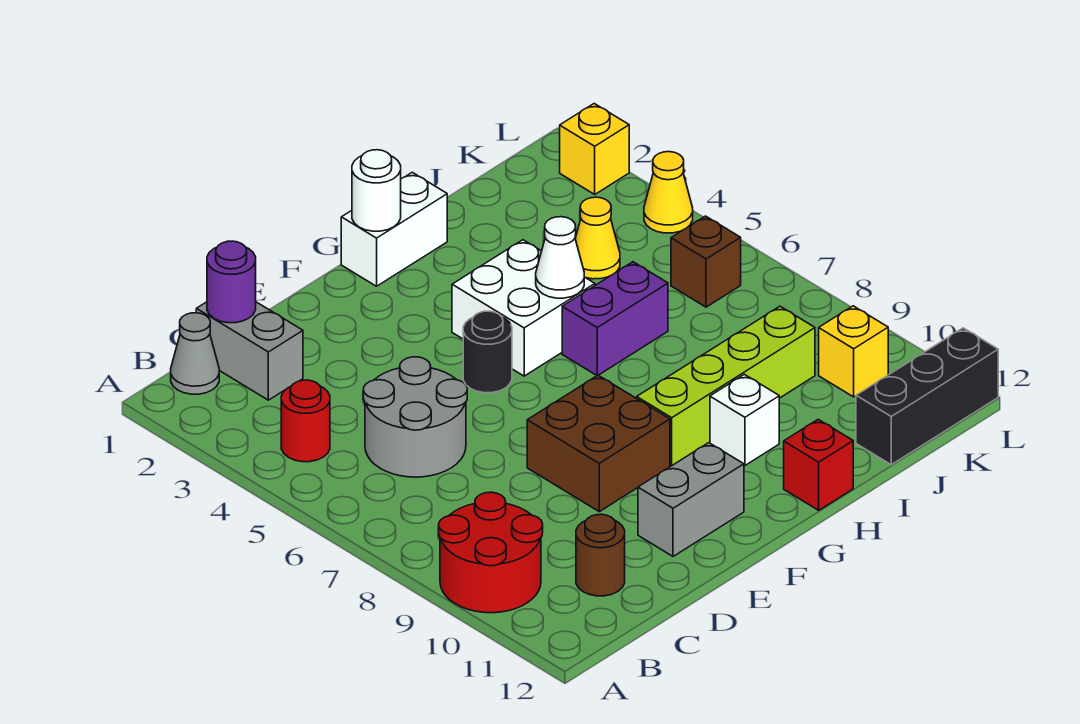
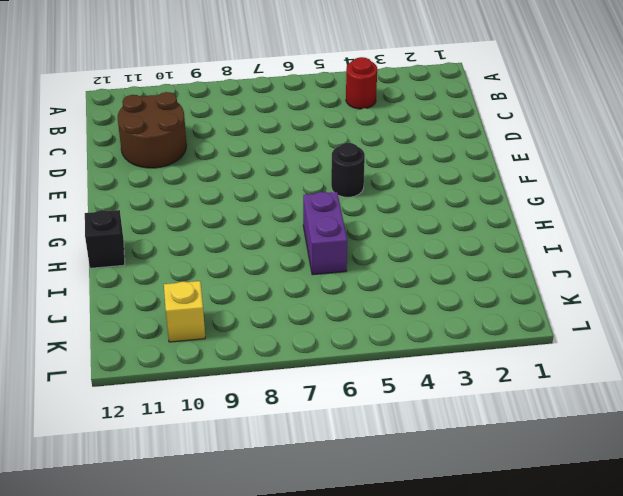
brown round brick C10:D11 level 1 -> brown round brick C11 level 1
black brick H12 level 1 -> red brick H12 level 1
none -> red round brick A9:B10 level 1
none -> grey cone B1 level 1
none -> grey brick C1:C2 level 1

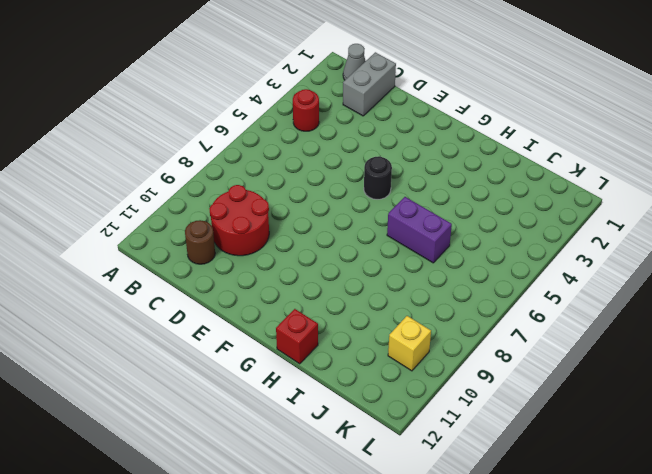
red round brick C9:D10 level 1 -> red round brick A9:B10 level 1
none -> grey round brick C5:D6 level 1
none -> brown brick E8:F9 level 1
none -> grey brick E11:F11 level 1

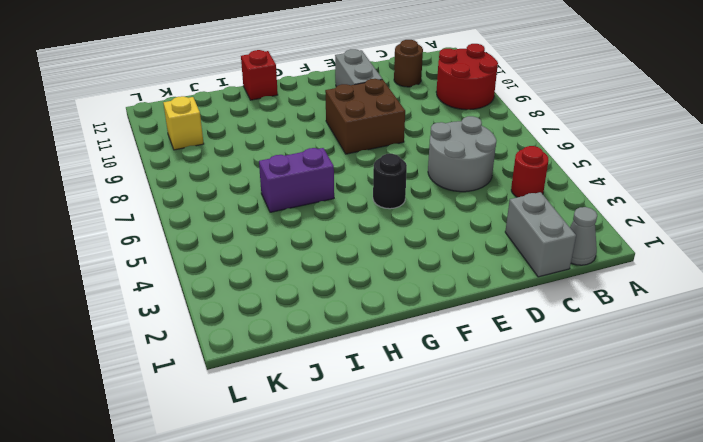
grey brick E10:E11 level 1 -> grey brick E11:F11 level 1
none -> white brick G1:H1 level 1
none -> white brick G4:H5 level 1
none -> lime brick G9:J9 level 1

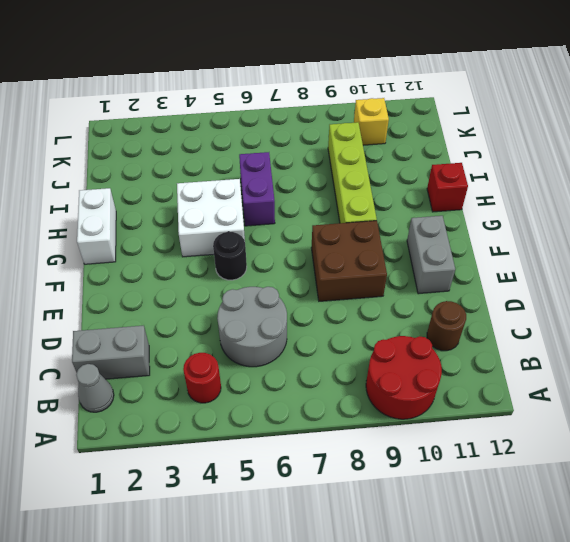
none -> white brick H10 level 1
none -> yellow cone J4 level 1
none -> black brick J12:L12 level 1

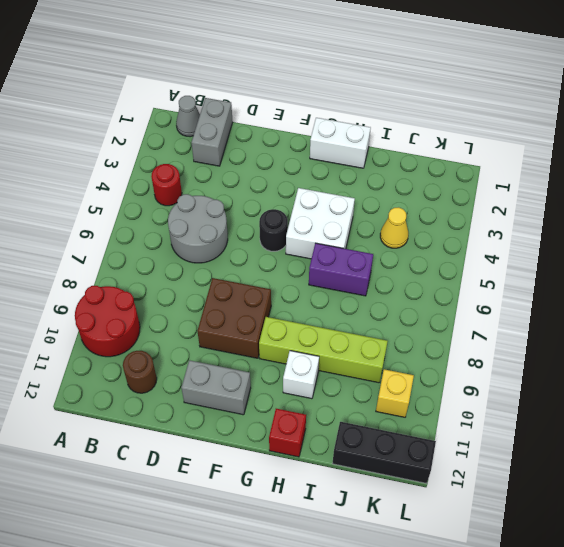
none -> brown brick K6 level 1
none -> yellow brick L2 level 1
none -> yellow cone L4 level 1

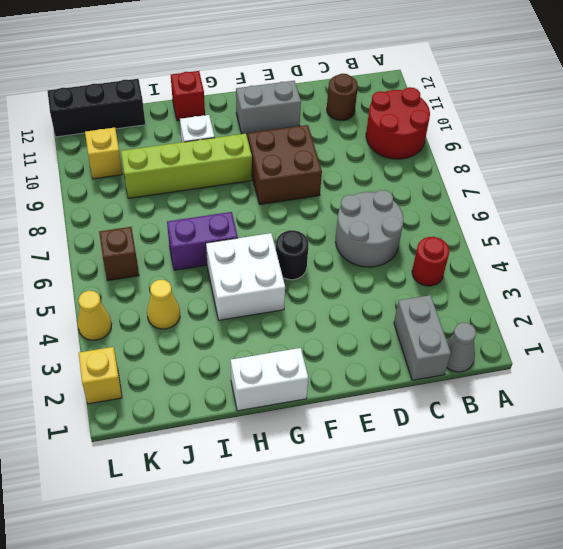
none -> purple round brick C1 level 2
none -> white round brick G1 level 2
none -> white cone H5 level 2

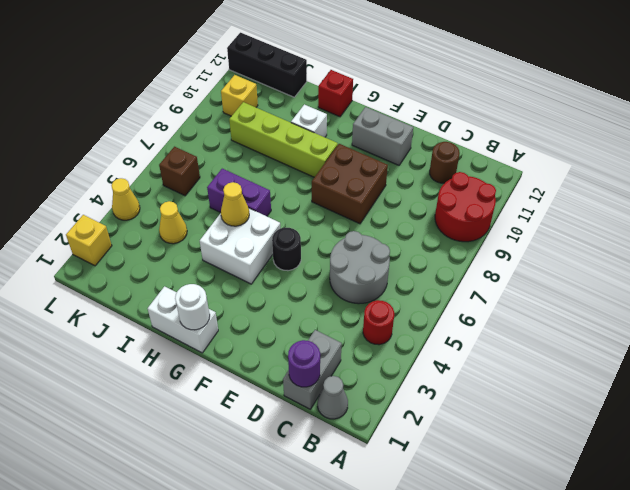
yellow cone H5 level 2 -> white cone H5 level 2

